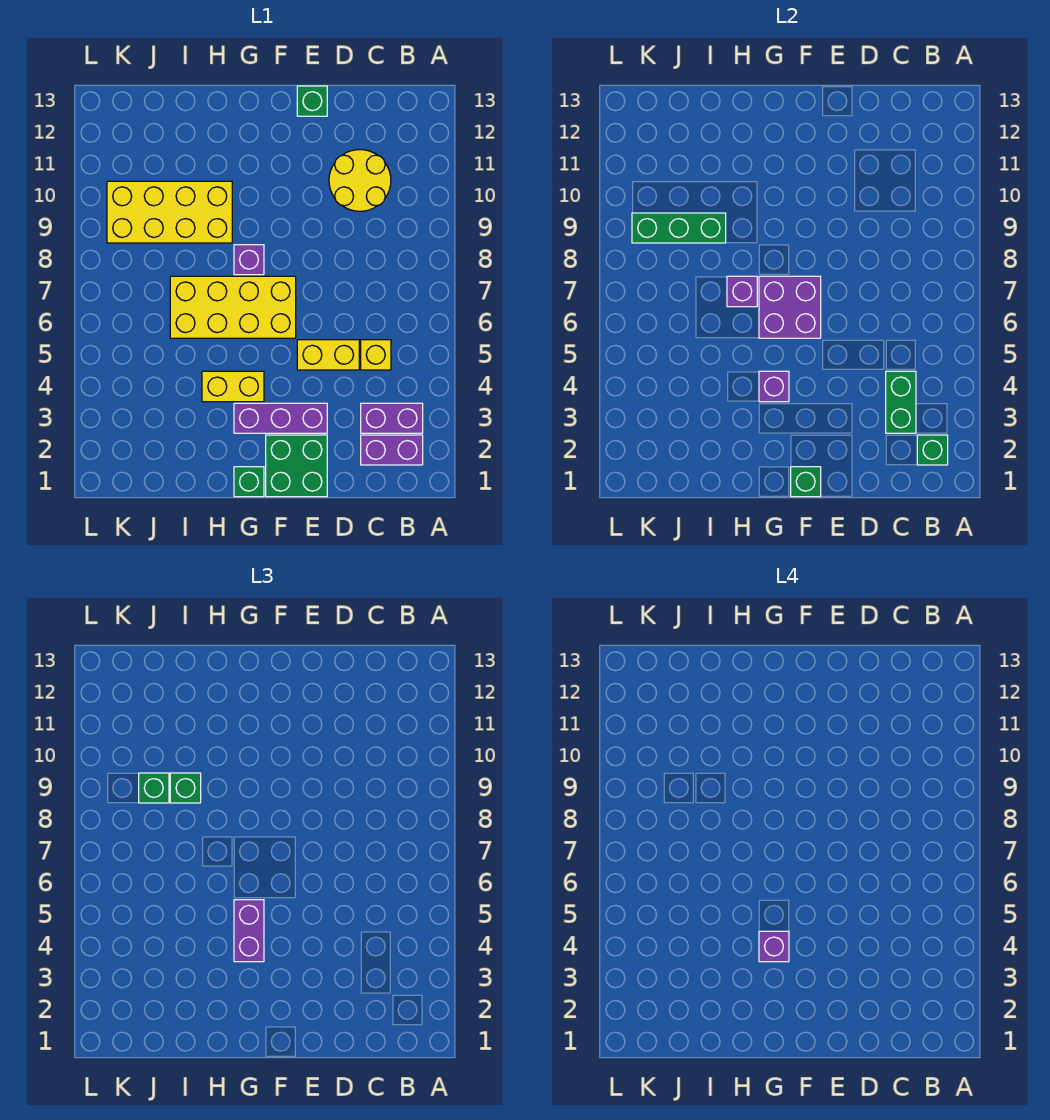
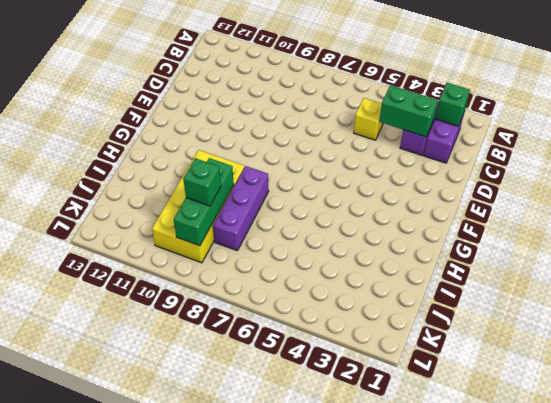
purple brick H8:J8 level 1 -> purple brick E3:G3 level 1
none -> yellow round brick C10:D11 level 1
none -> yellow brick D5:E5 level 1
none -> green brick E1:F2 level 1

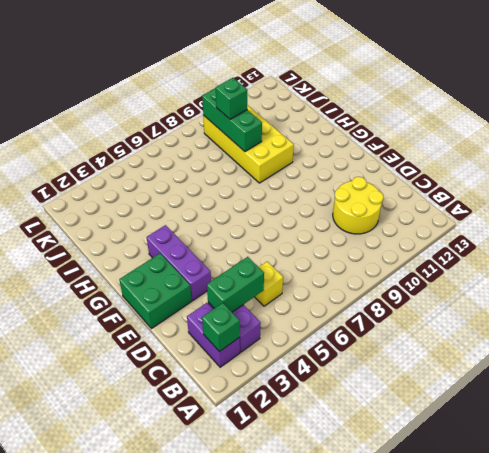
none -> yellow brick D5:E5 level 1
none -> green brick E13 level 1
none -> yellow brick F6:I7 level 1

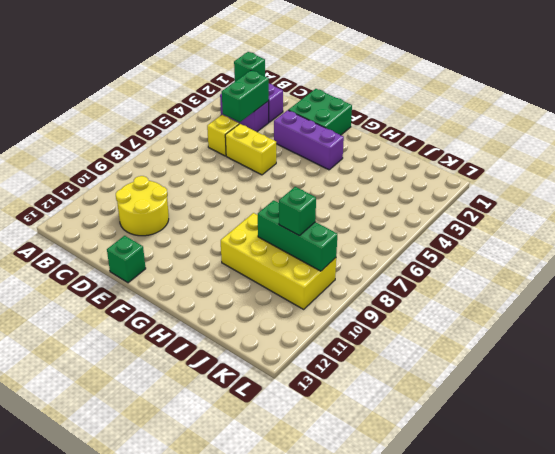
none -> yellow brick F6:I7 level 1
none -> green brick G1 level 1
none -> yellow brick G4:H4 level 1

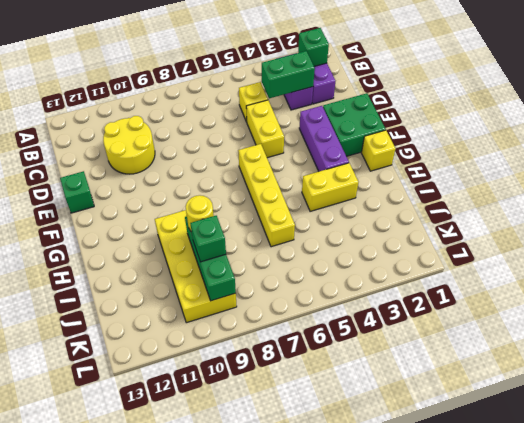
yellow brick F6:I6 level 1 -> yellow brick F6:I7 level 1
yellow brick G1 level 1 -> green brick G1 level 1
yellow brick H3:H4 level 1 -> yellow brick G4:H4 level 1
yellow round brick I9 level 3 -> green brick I9 level 3
none -> purple brick G8 level 1
none -> green brick F1 level 2
none -> purple brick F6:G7 level 2

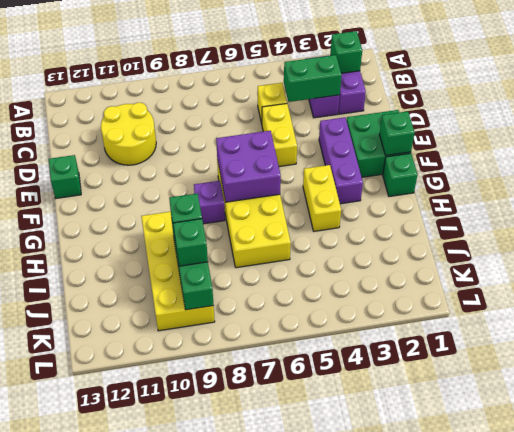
none -> purple brick G4 level 2
none -> purple brick H7 level 2
none -> purple brick G4:G5 level 3

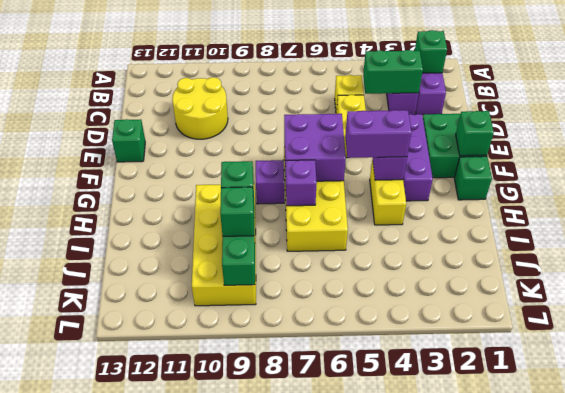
none -> purple brick G4 level 4

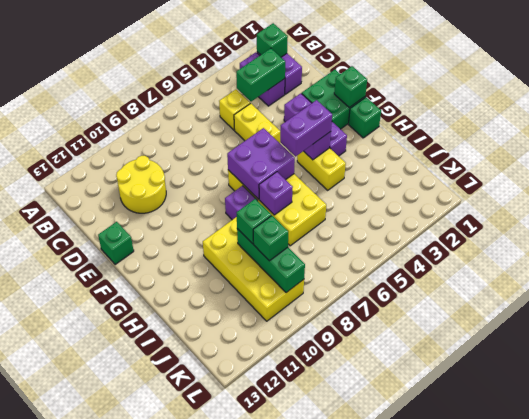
none -> purple brick G4 level 4

